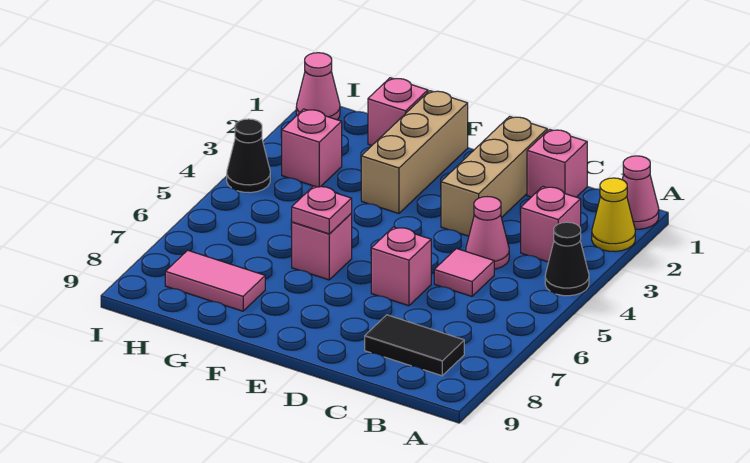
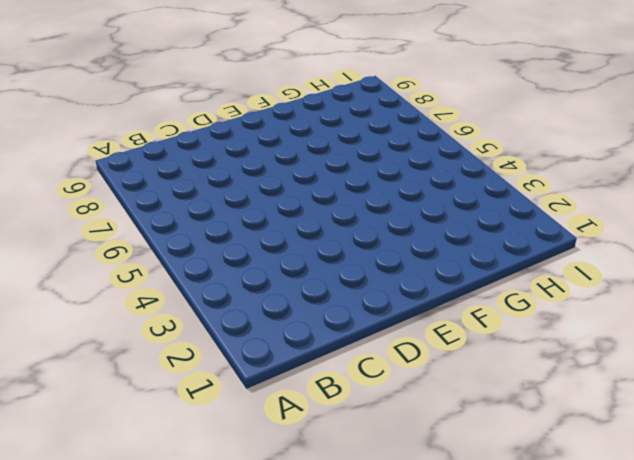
none -> pink cone A1 level 1
none -> yellow cone A2 level 1
none -> black cone A4 level 1

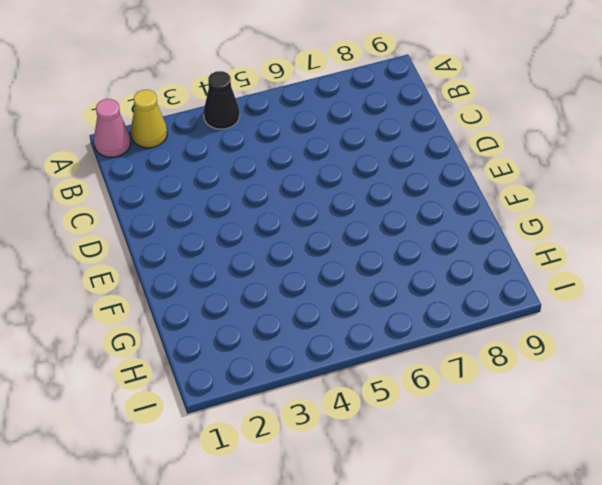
none -> pink brick B3 level 1
none -> black tile B8:C8 level 1
none -> pink brick C1 level 1

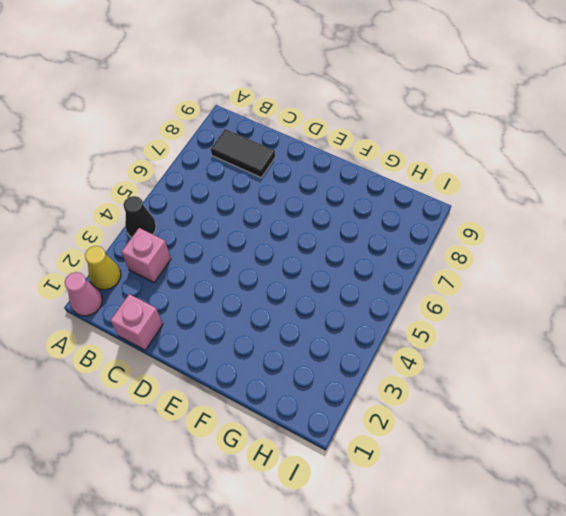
none -> pink cone C4 level 1
none -> pink tile C5 level 1
none -> tan brick D1:D3 level 1

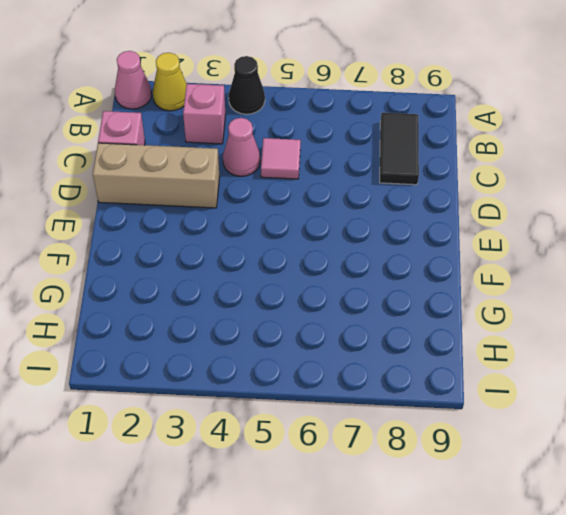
none -> pink brick D6 level 1
none -> tan brick F1:F3 level 1
none -> pink brick F6 level 1

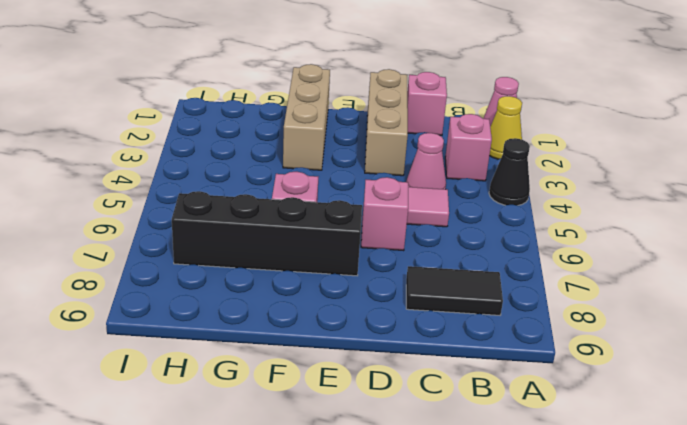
black brick E7:H7 level 1 -> none
none -> pink brick G1 level 1
none -> pink tile G8:H8 level 1
none -> pink brick H3 level 1

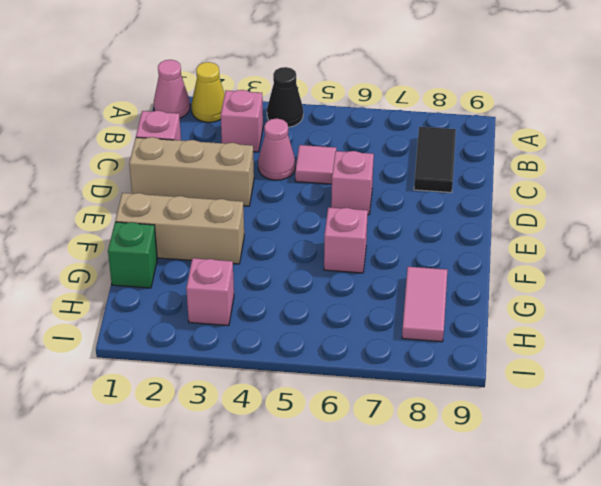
green brick G1 level 1 -> pink brick G1 level 1
none -> pink cone I1 level 1
none -> black cone I4 level 1
none -> pink plate F6 level 2

